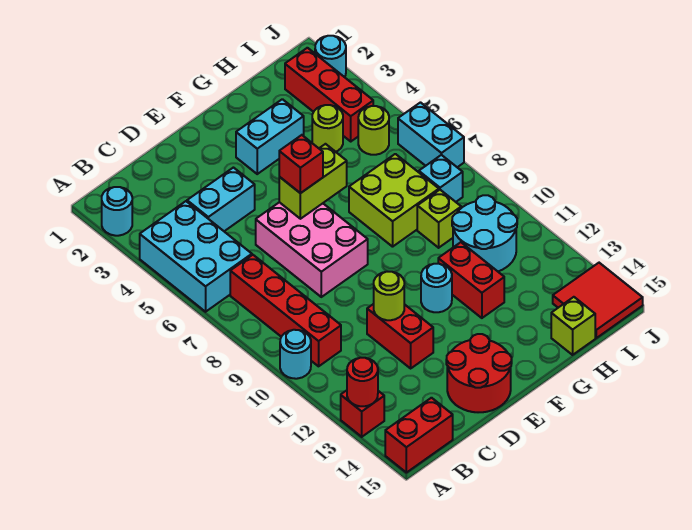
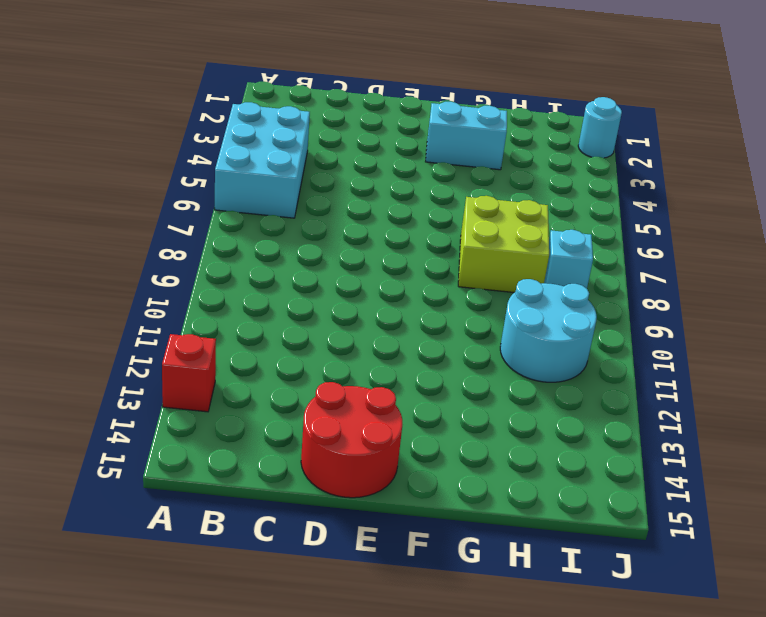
none -> cyan round brick A2 level 1
none -> cyan round brick A10 level 1
none -> red brick A15:B15 level 1

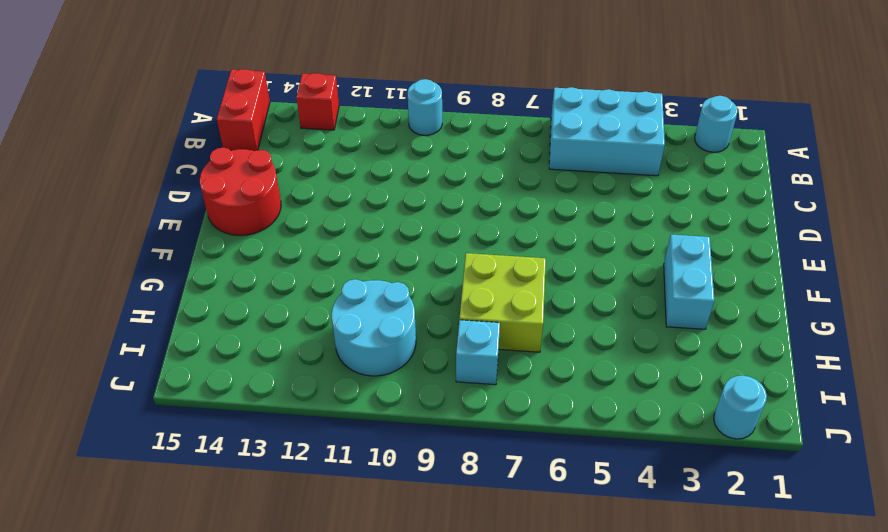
none -> red brick B7:B10 level 1
none -> cyan brick C4:D4 level 1
none -> pink brick D6:E8 level 1

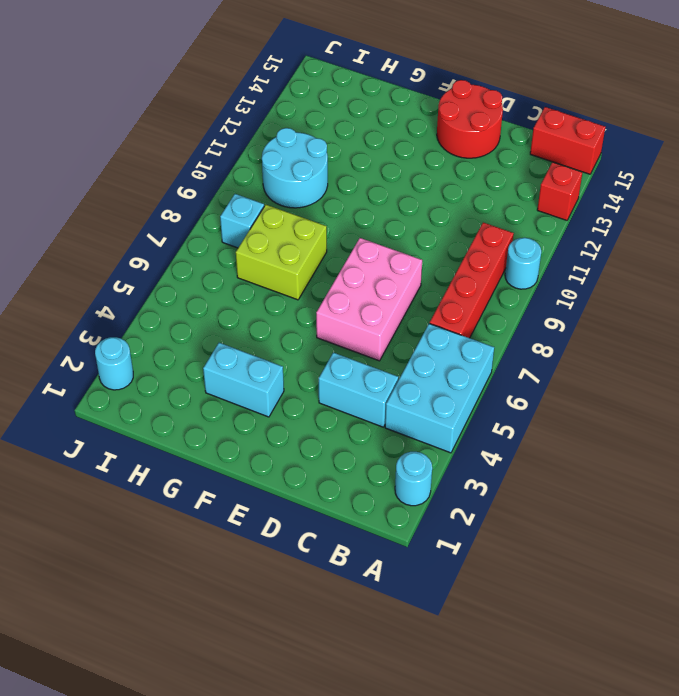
none -> red brick D11:D12 level 1
none -> cyan round brick F11 level 1
none -> red brick G11:G12 level 1

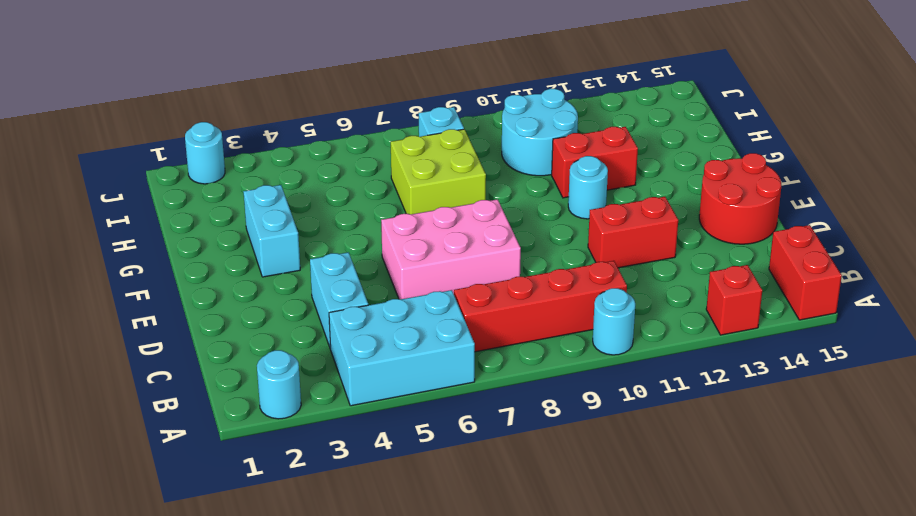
none -> lime round brick H4 level 1
none -> lime brick H9 level 1
none -> lime brick H15 level 1

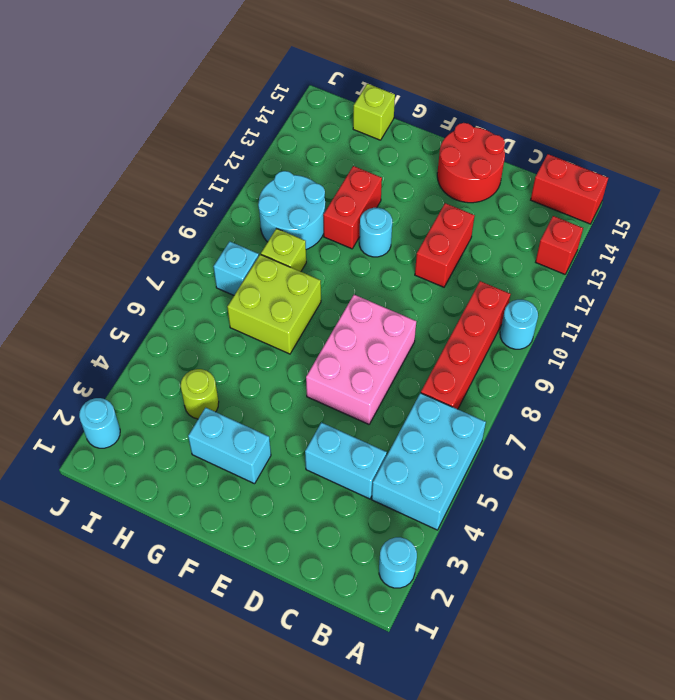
none -> red brick I2:I4 level 1
none -> lime round brick I5 level 1
none -> red tile I14:J15 level 1

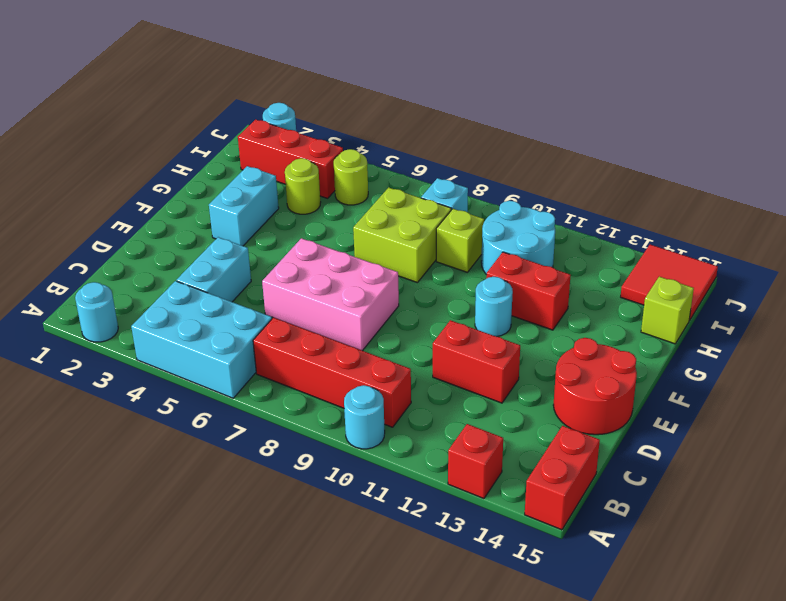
none -> cyan brick J6:J7 level 1
none -> red round brick A13 level 2
none -> lime round brick D11 level 2

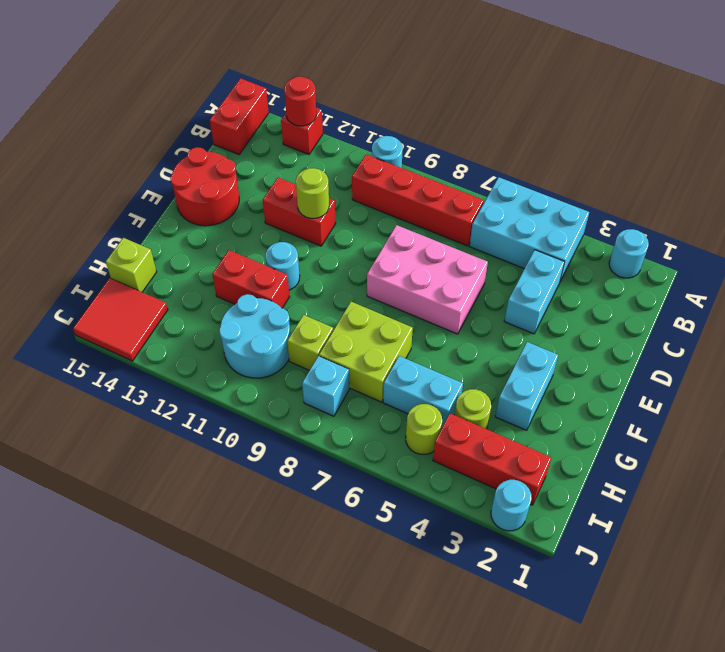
cyan brick H5:H6 level 1 -> cyan brick J6:J7 level 1
none -> lime brick E6:F6 level 2
none -> red brick E6 level 3

